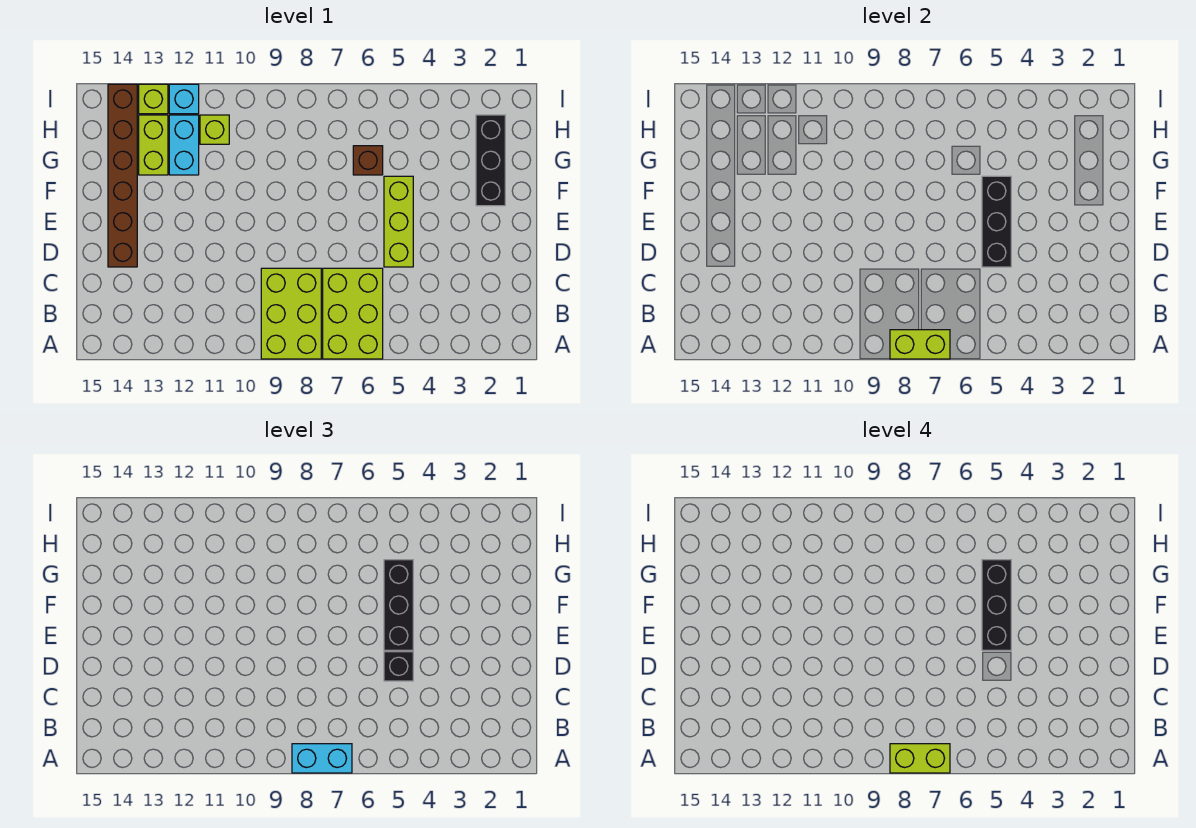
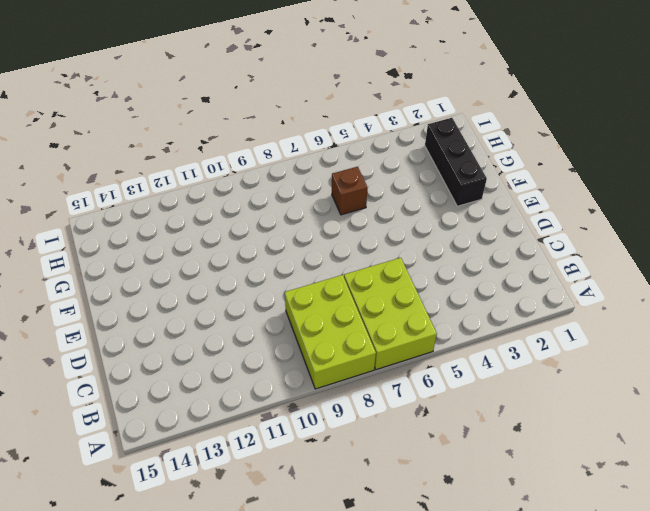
none -> lime brick D5:F5 level 1
none -> brown brick D14:I14 level 1
none -> cyan brick G12:H12 level 1

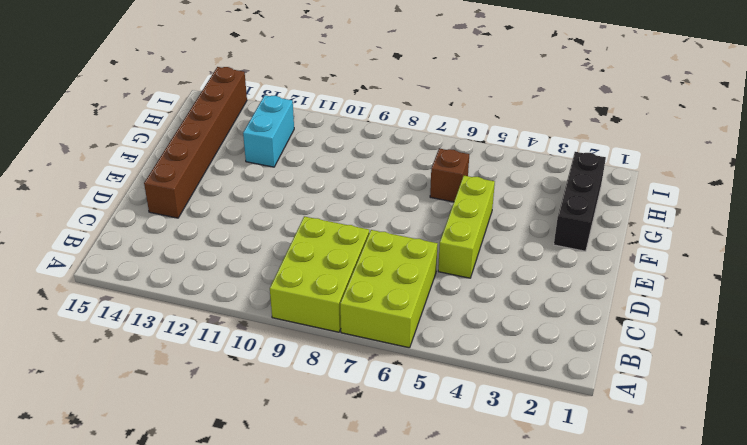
none -> lime brick G13:H13 level 1
none -> lime brick H11 level 1
none -> cyan brick I12 level 1

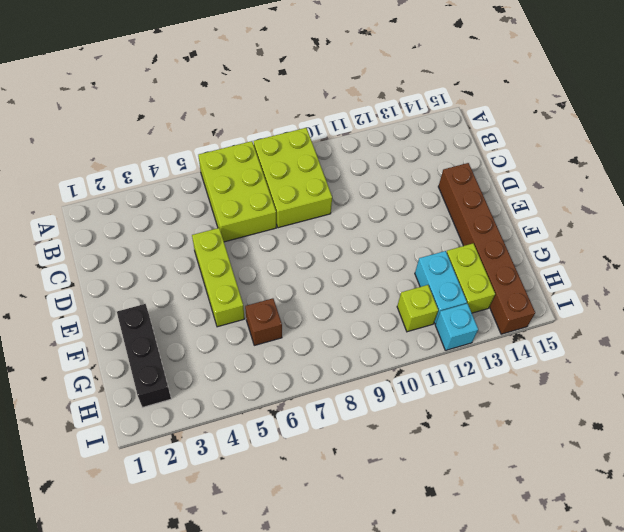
none -> lime brick I13 level 1
none -> lime brick A7:A8 level 2
none -> black brick D5:F5 level 2

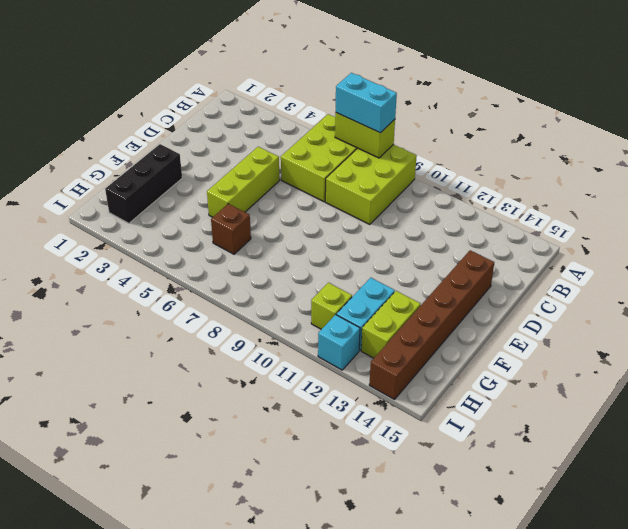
none -> lime brick I13 level 1
none -> black brick D5:F5 level 2
none -> black brick D5 level 3

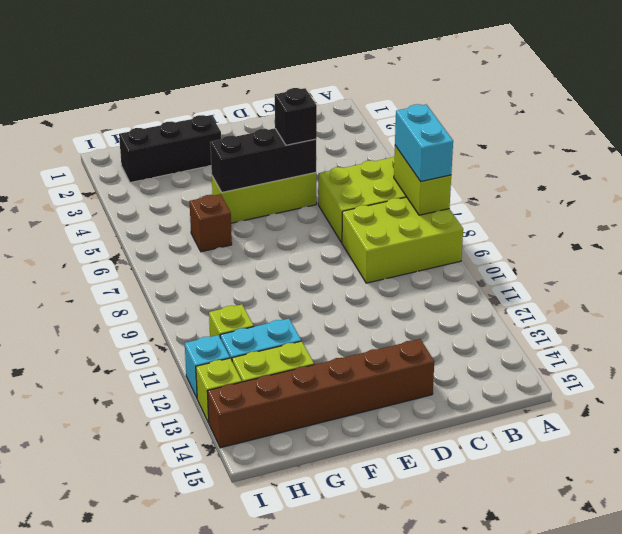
none -> black brick E5:G5 level 3
none -> lime brick A7:A8 level 4
none -> black brick E5:G5 level 4

